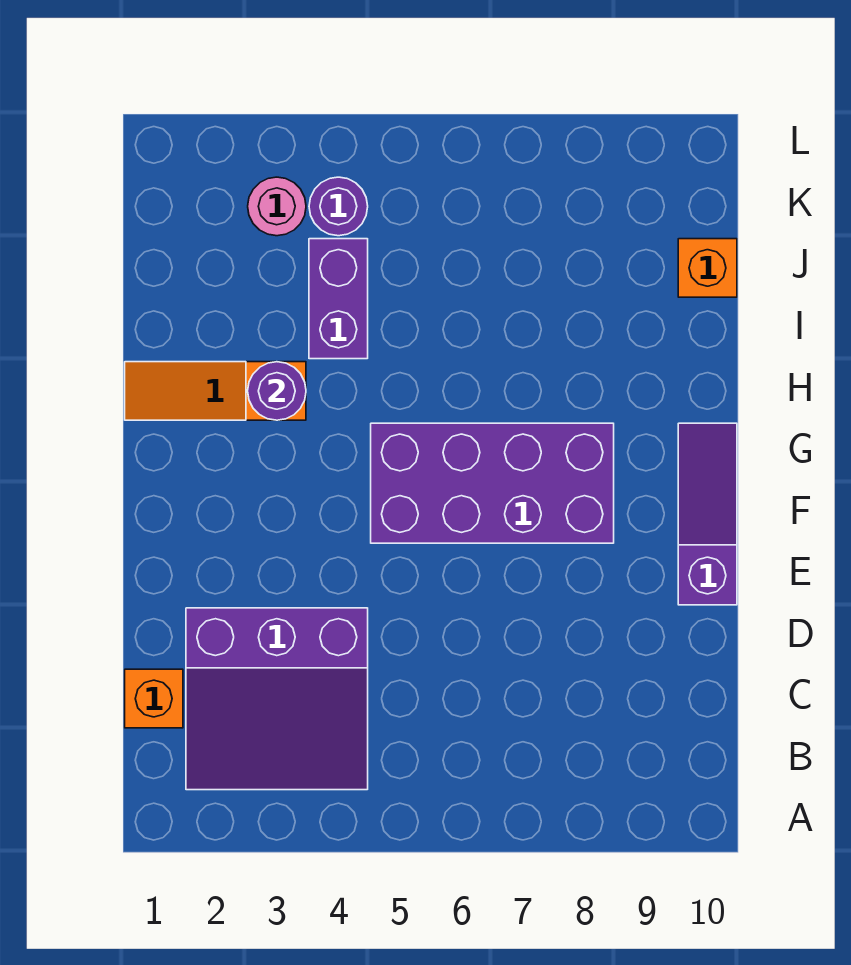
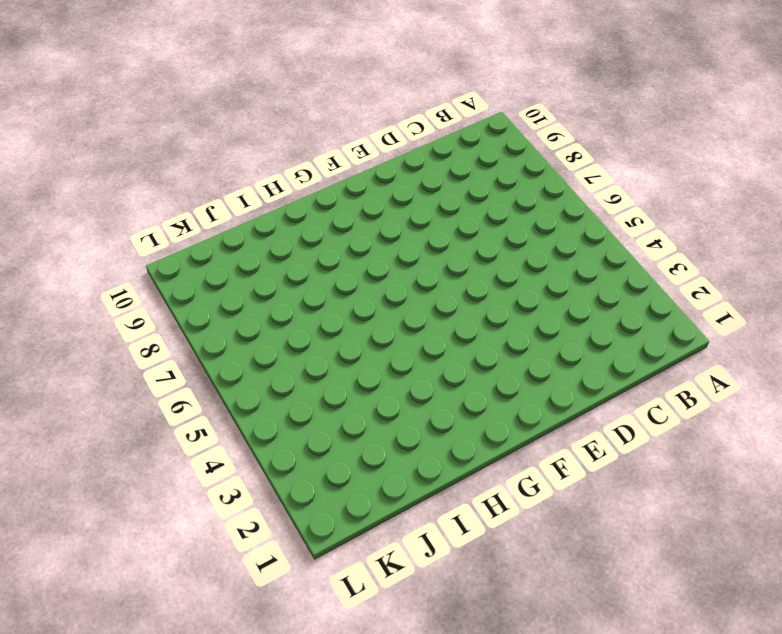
none -> purple slope B2:D4 level 1 top D
none -> orange brick C1 level 1

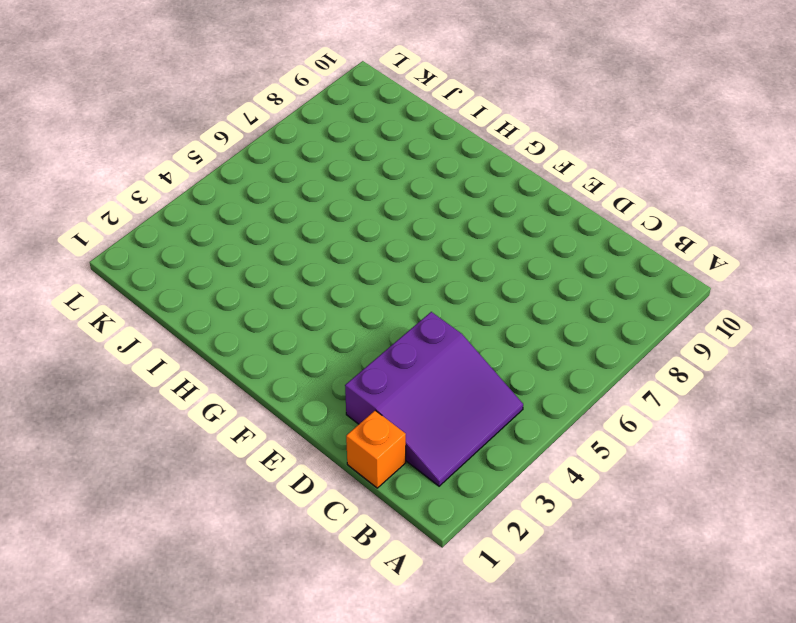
none -> purple slope E10:G10 level 1 top E
none -> purple brick F5:G8 level 1

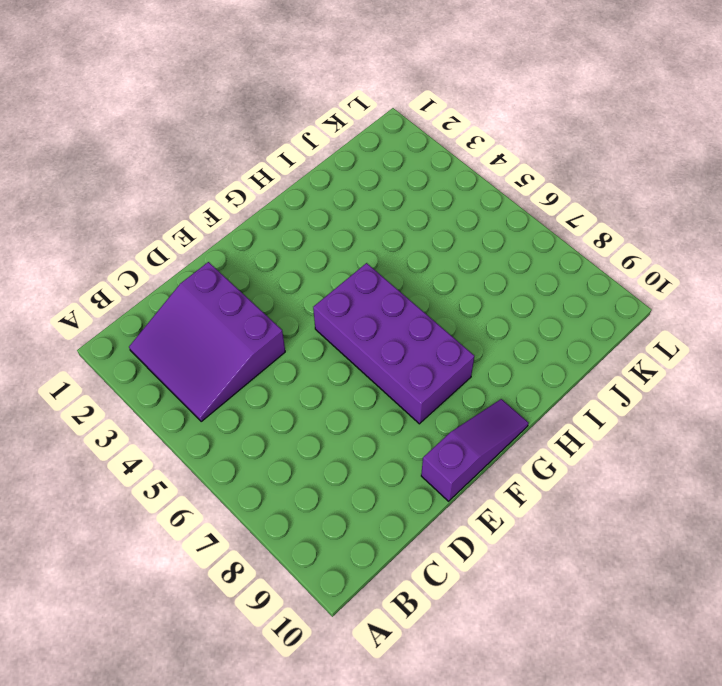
none -> orange brick C1 level 1
none -> orange slope H1:H3 level 1 top 3

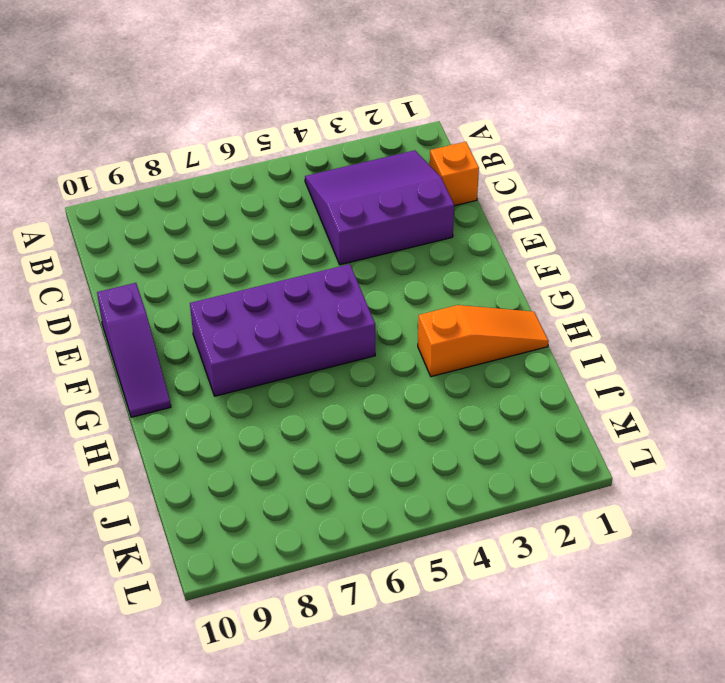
none -> purple brick I4:J4 level 1
none -> orange brick J10 level 1

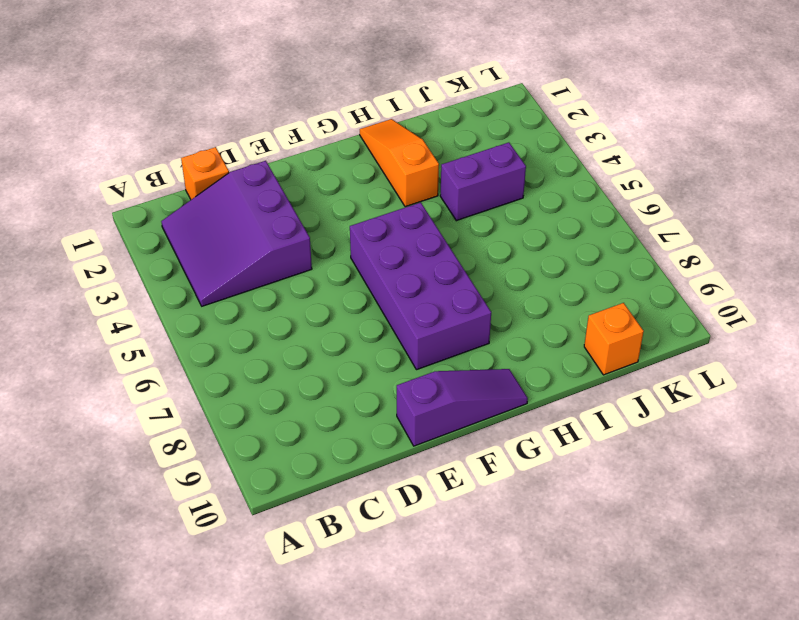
none -> pink round brick K3 level 1
none -> purple round brick K4 level 1

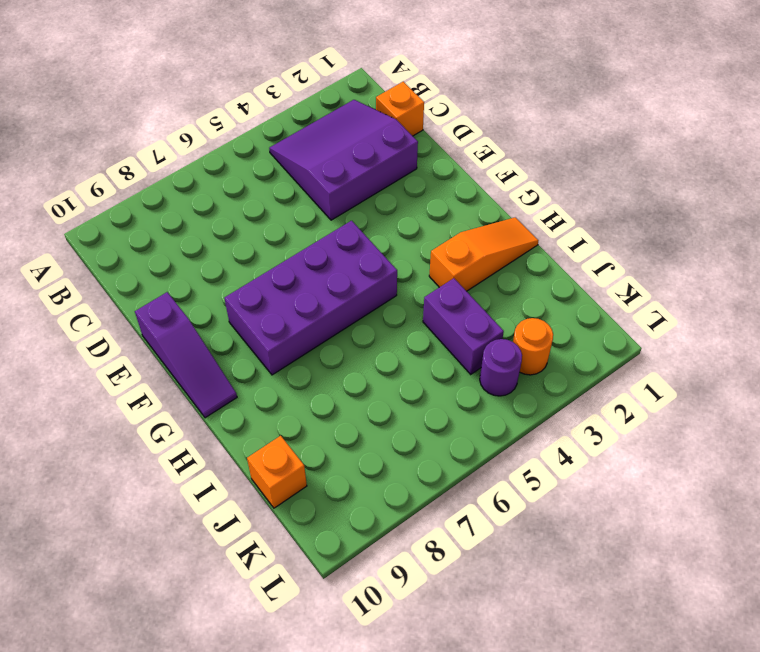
orange round brick K3 level 1 -> pink round brick K3 level 1
none -> purple round brick H3 level 2

